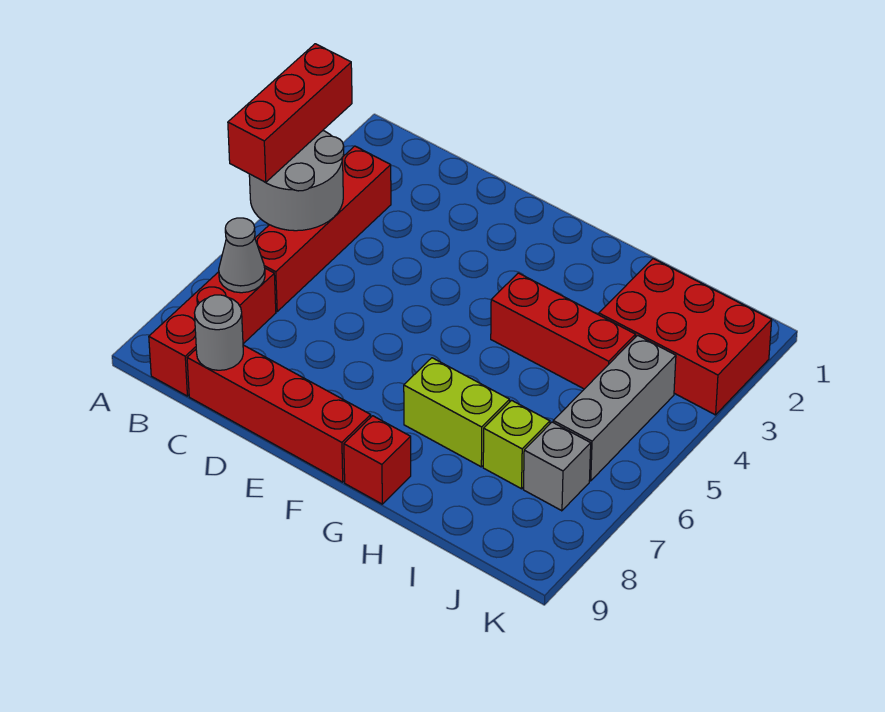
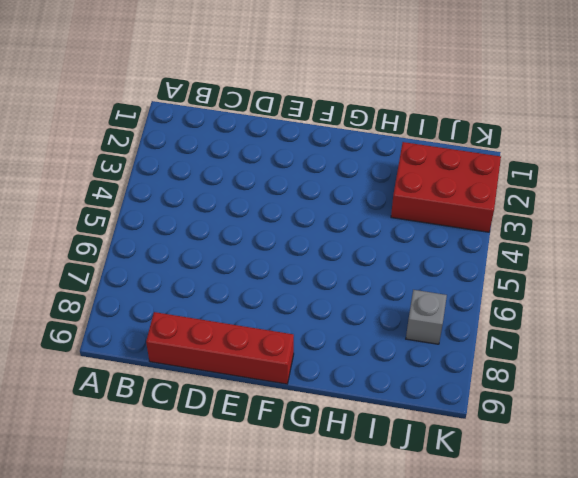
none -> red brick B3:B6 level 1
none -> red brick B7:B9 level 1
none -> red brick G4:I4 level 1

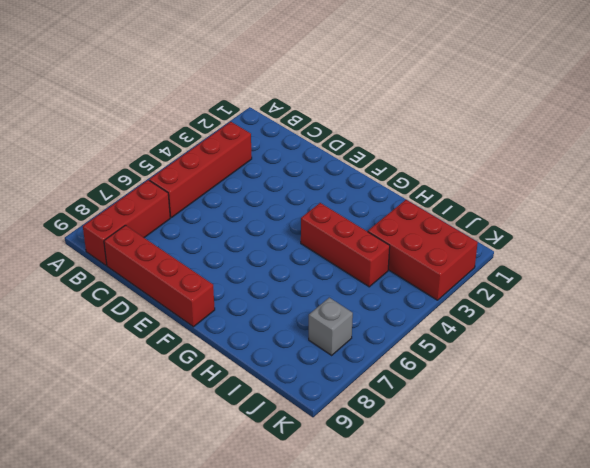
none -> lime brick G7:H7 level 1
none -> red brick G9 level 1
none -> lime brick I7 level 1

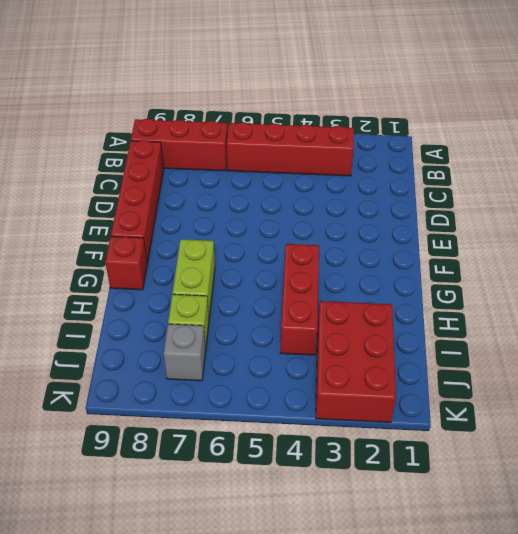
none -> grey brick J4:J6 level 1
none -> grey round brick A4:B5 level 2
none -> grey cone B7 level 2

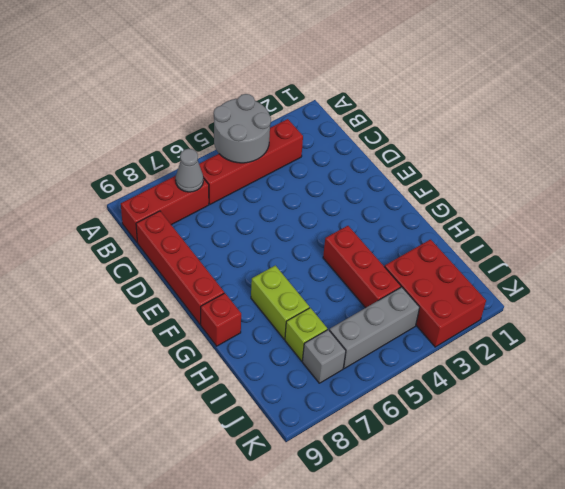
none -> grey round brick C9 level 2
none -> red brick A3:A5 level 3

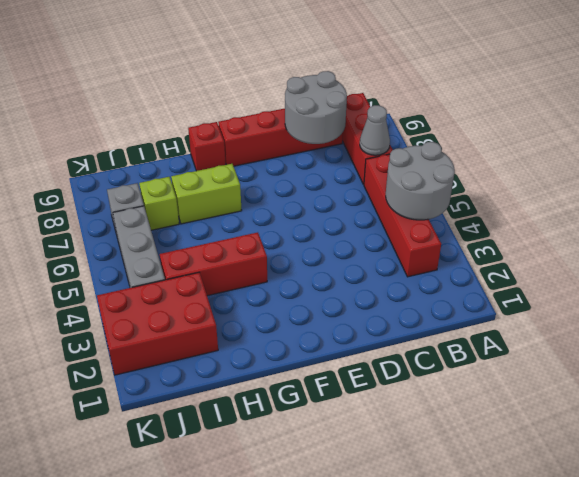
grey round brick C8:D9 level 2 -> grey round brick C9 level 2
none -> red brick A3:A5 level 3

